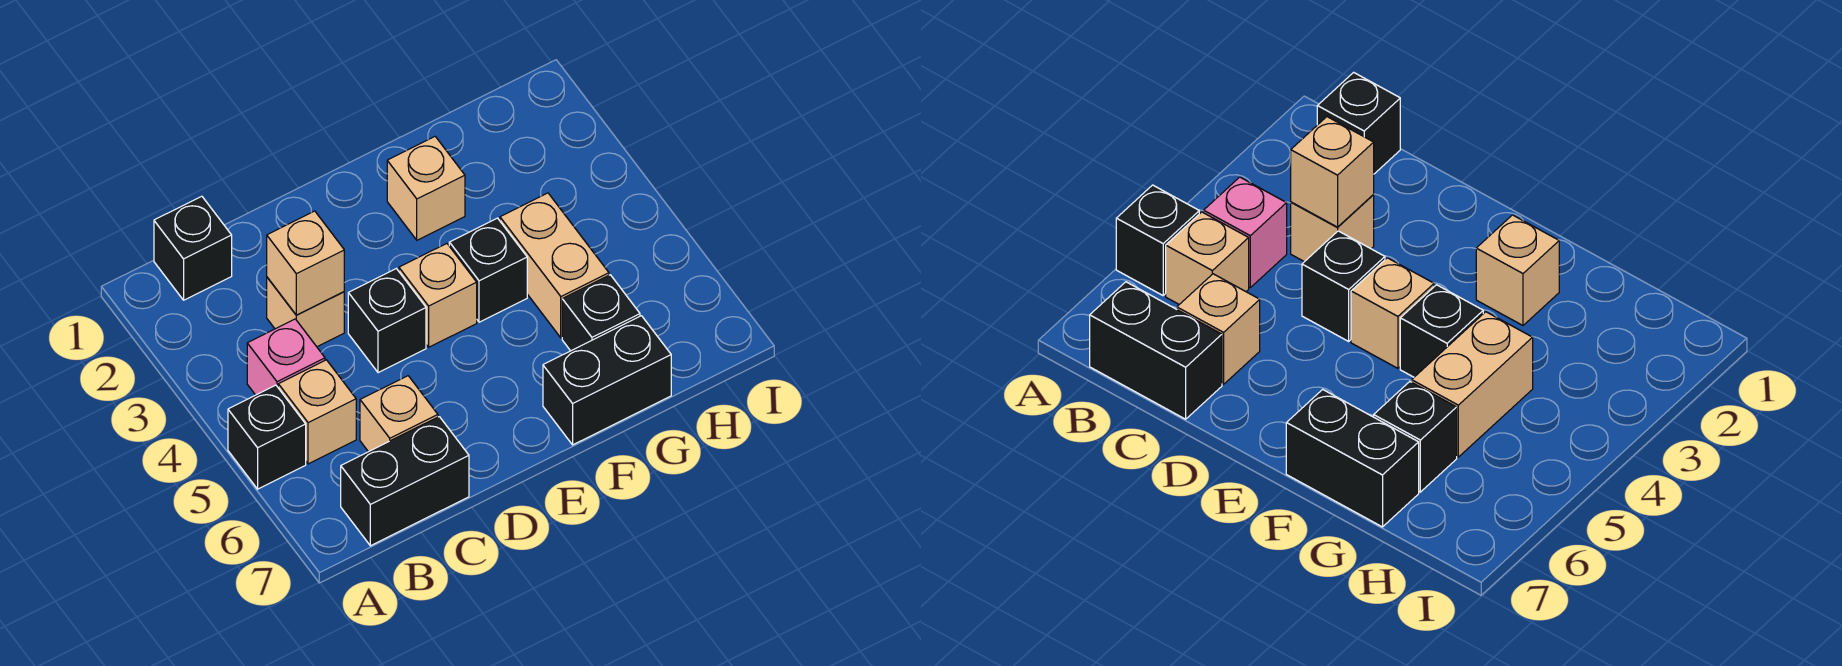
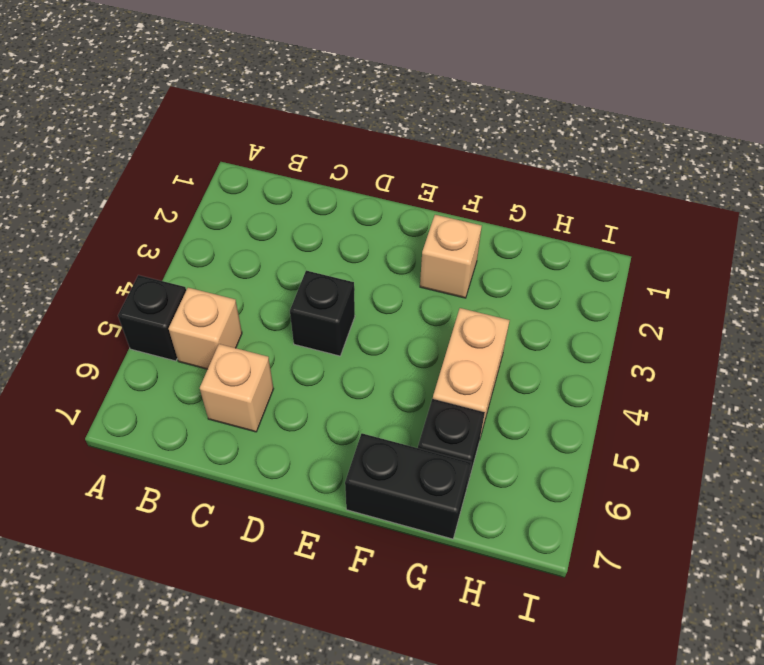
none -> black brick B1 level 1
none -> pink brick B4 level 1
none -> black brick B7:C7 level 1

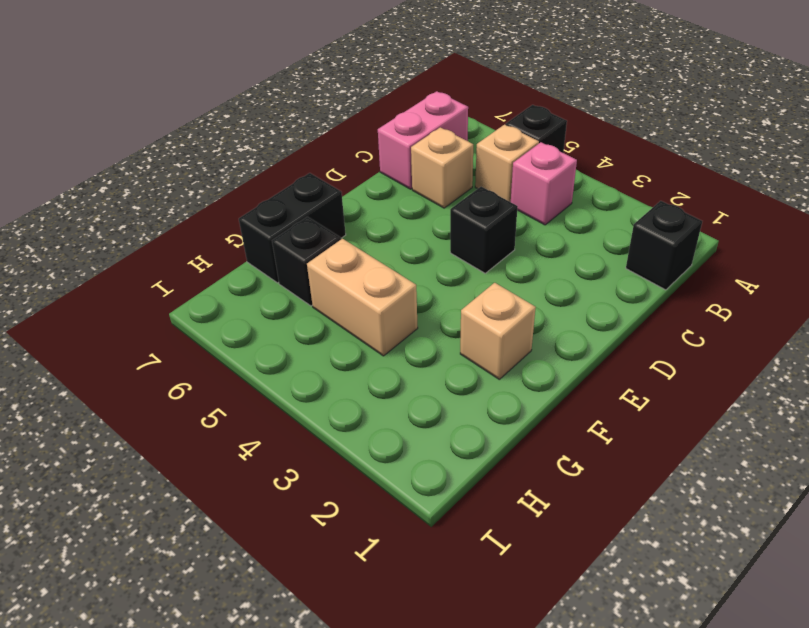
pink brick B7:C7 level 1 -> black brick B7:C7 level 1
none -> tan brick C3 level 1
none -> tan brick E4 level 1
none -> black brick F4 level 1

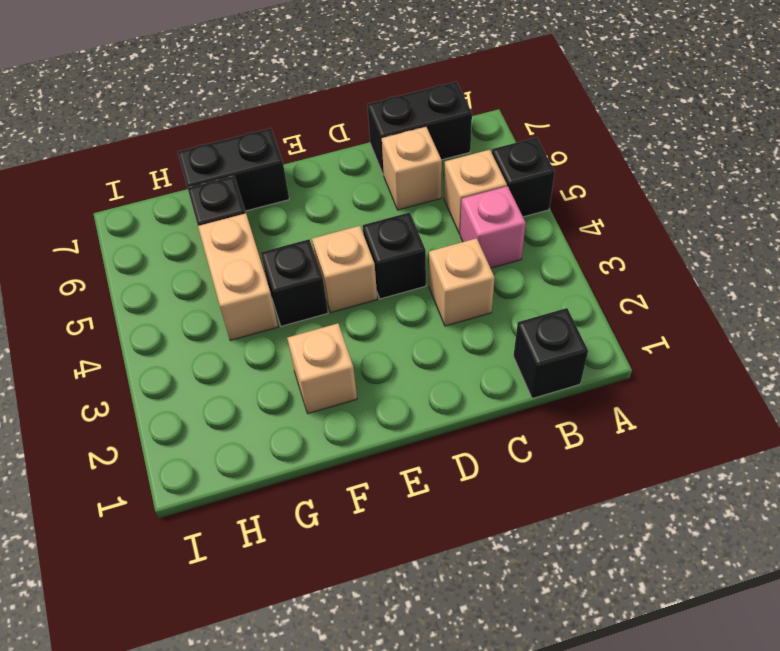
none -> tan brick C3 level 2

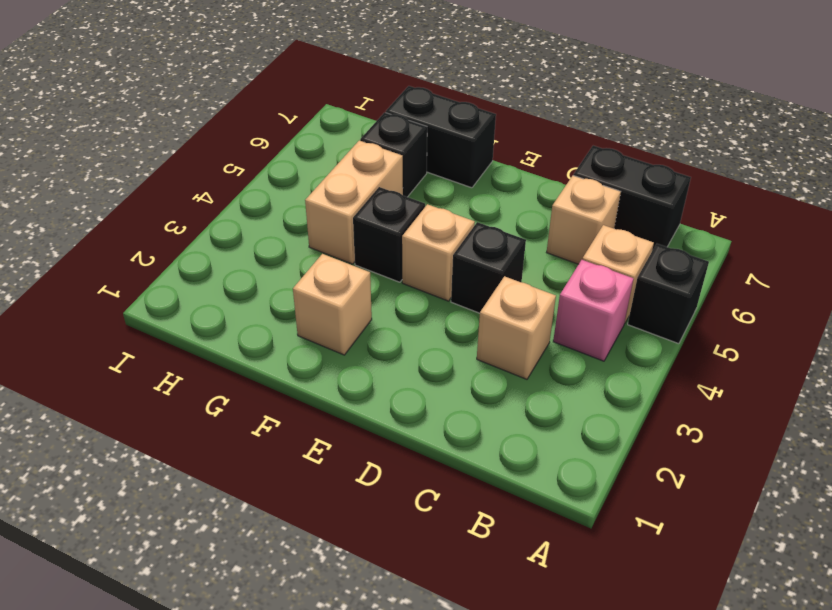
none -> black brick B1 level 1
none -> tan brick C3 level 2

